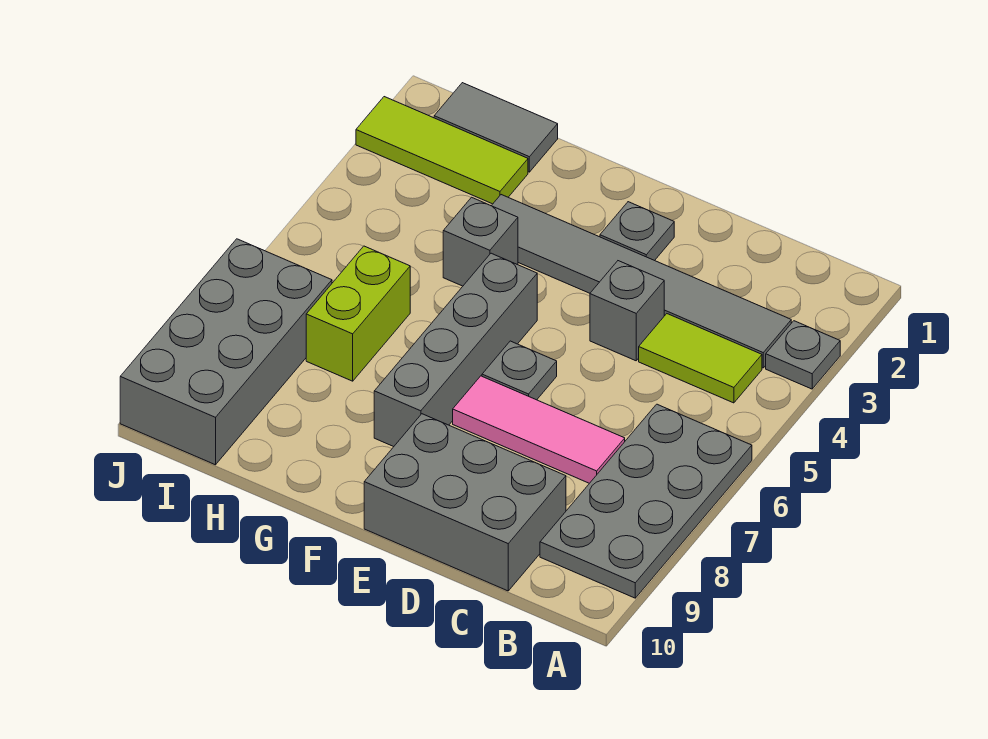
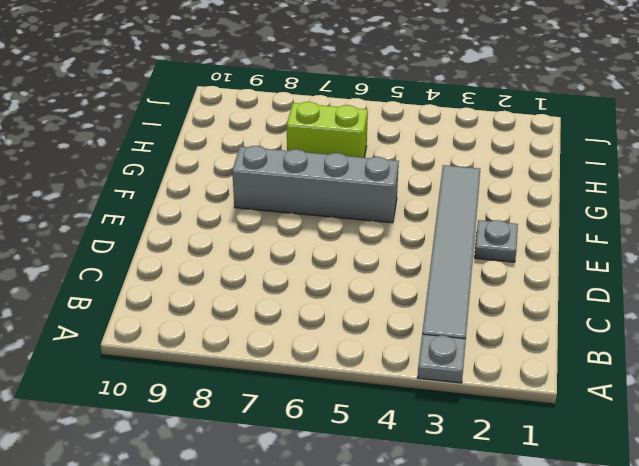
none -> grey plate A6:B9 level 1
none -> lime tile B4:C4 level 1
none -> pink tile C7:E7 level 1

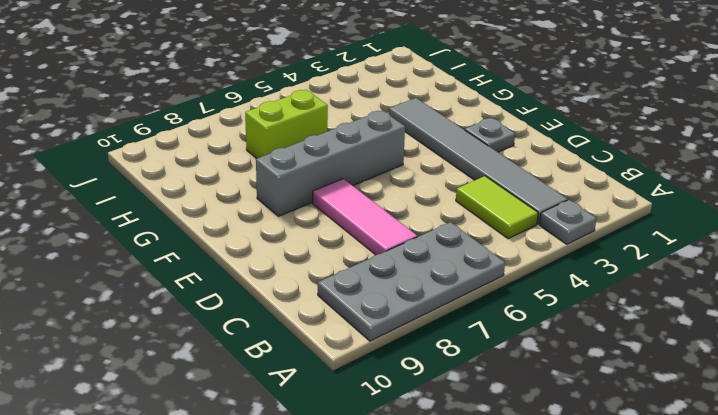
none -> grey brick C9:E10 level 1
none -> grey brick D4 level 1
none -> grey plate E6 level 1

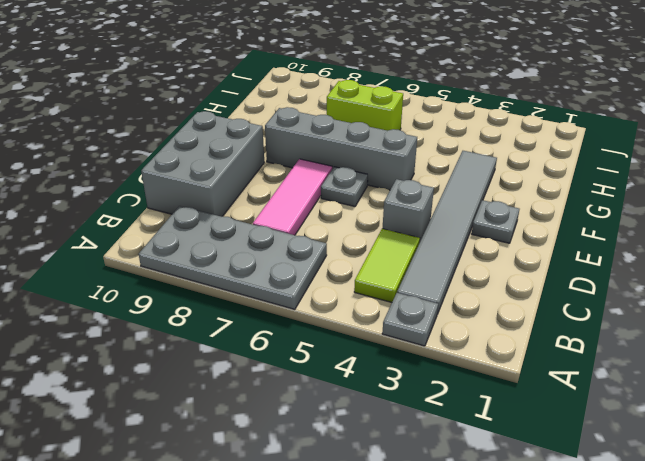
none -> grey brick G4 level 1
none -> grey tile H1:I1 level 1
none -> lime tile H2:J2 level 1

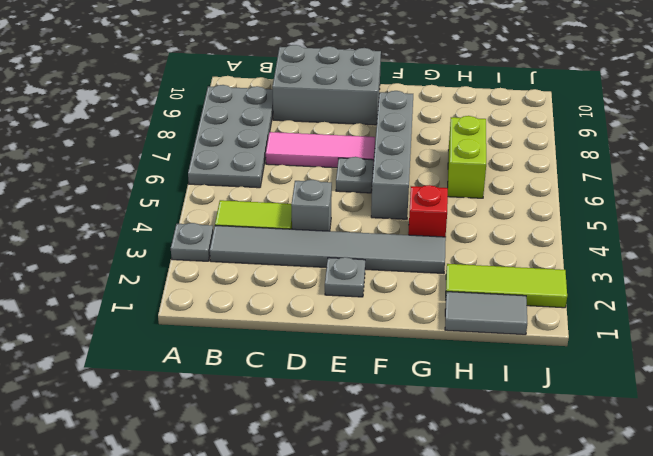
red brick G4 level 1 -> grey brick G4 level 1
none -> grey brick I7:J10 level 1

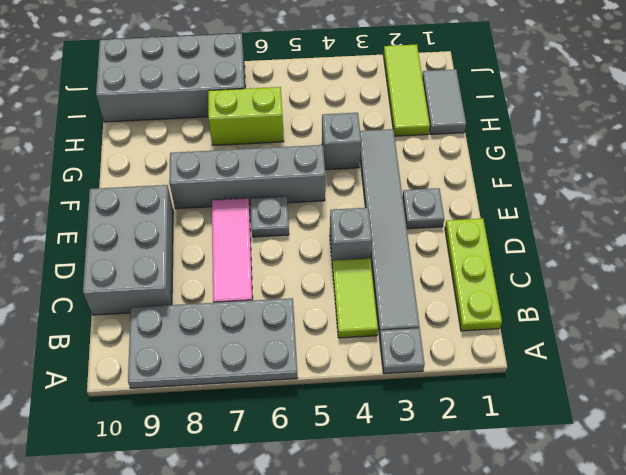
lime plate B1:D1 level 1 -> none

